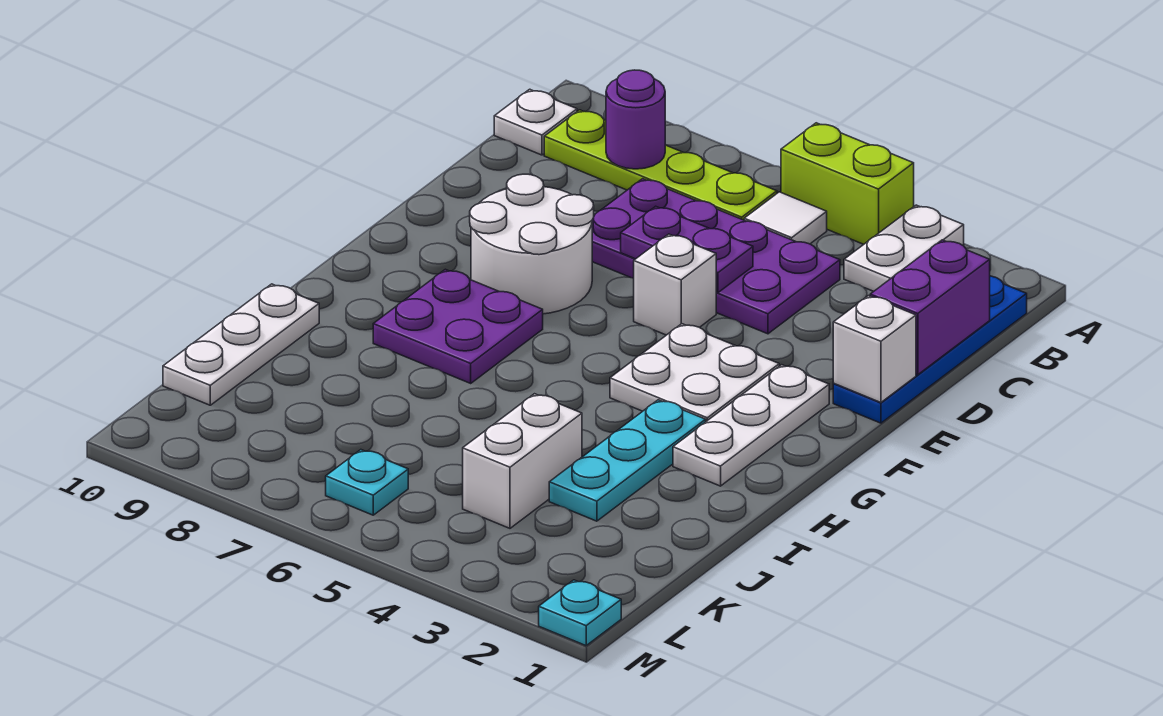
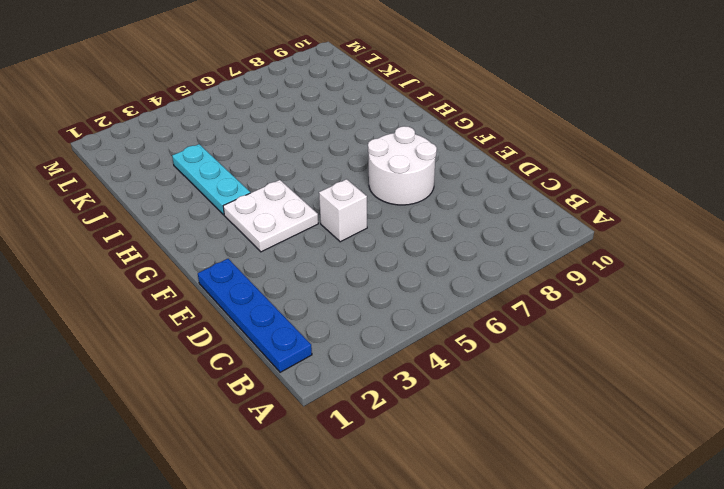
none -> white plate A3:B3 level 1
none -> lime brick A4:A5 level 1
none -> white tile B5 level 1

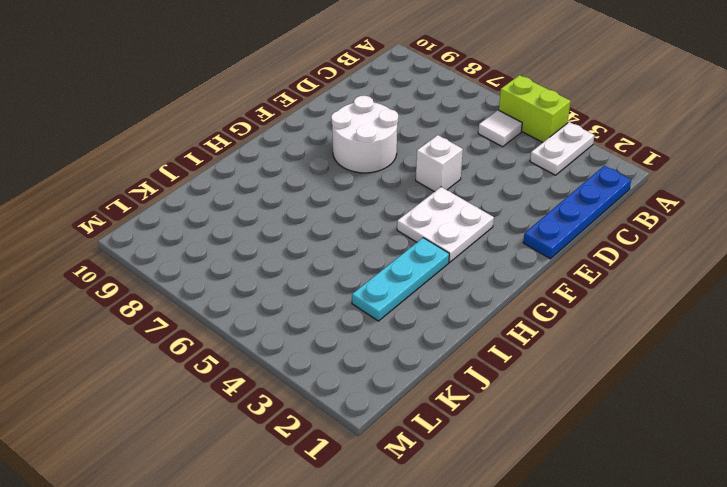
none -> lime plate B6:B9 level 1
none -> white plate B10 level 1
none -> purple plate C4:D7 level 1

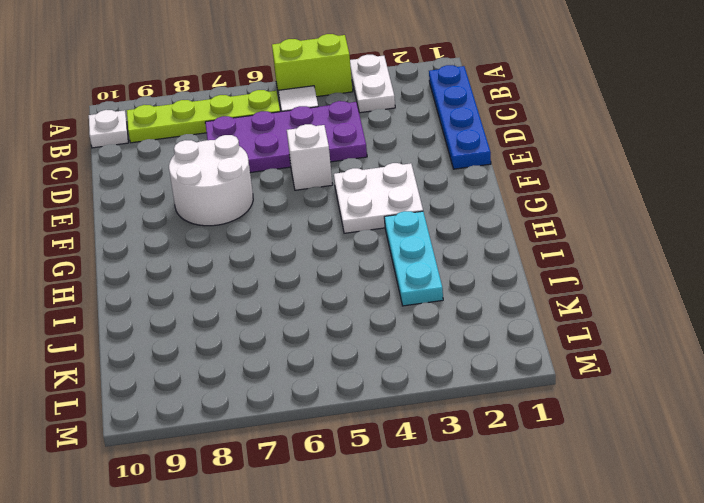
none -> white plate F2:H2 level 1
none -> purple plate G7:H8 level 1
none -> white plate I10:K10 level 1

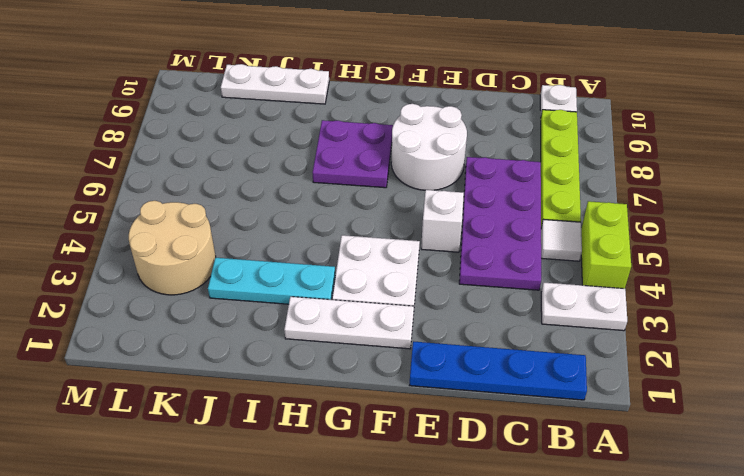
tan round brick K3:L4 level 1 -> white brick J4:K4 level 1
none -> cyan plate L6 level 1
none -> cyan plate M1 level 1
none -> purple round brick B8 level 2

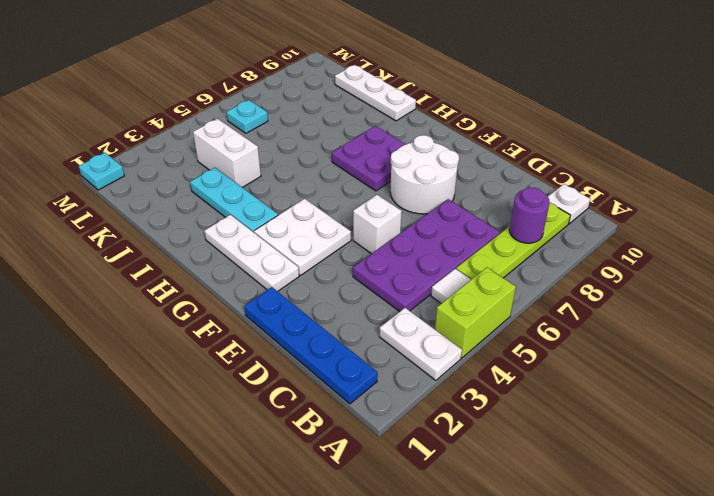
none -> purple brick C1:D1 level 2
none -> purple plate D5:D6 level 2
none -> white brick E1 level 2

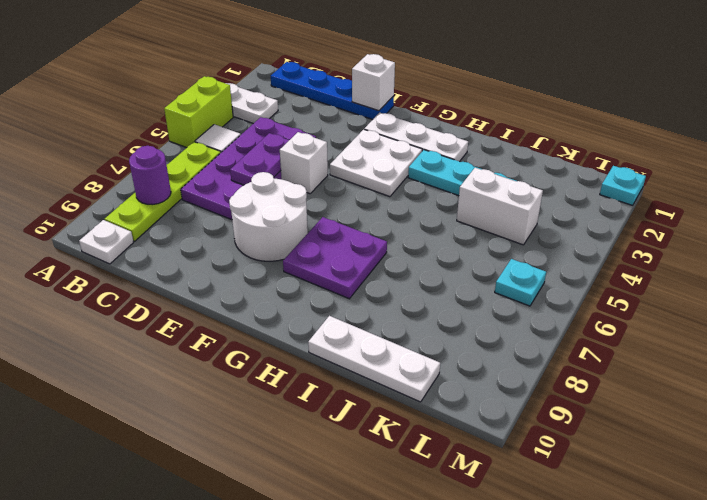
none -> purple brick C1:D1 level 2

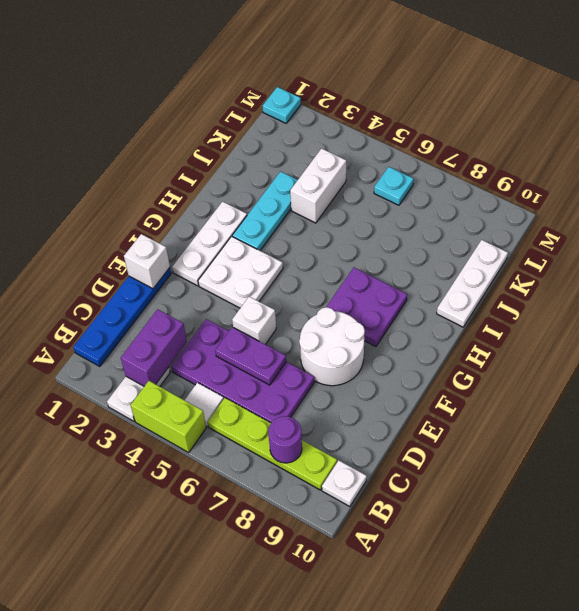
purple brick B3:C3 level 2 -> purple brick C1:D1 level 2

